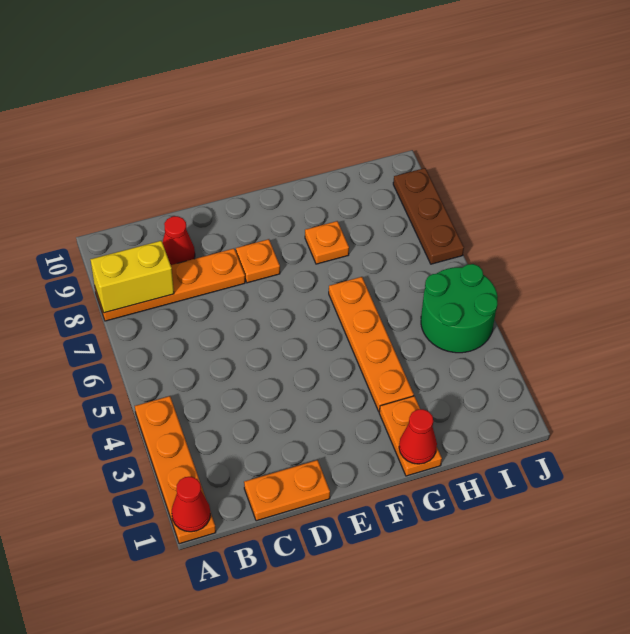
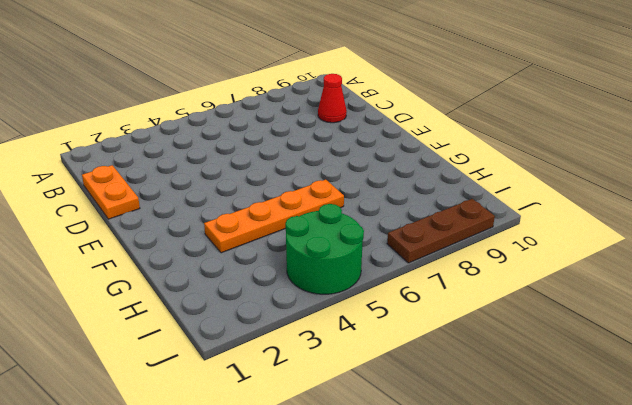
none -> orange plate A1:A4 level 1
none -> orange plate A8:D8 level 1
none -> orange plate E8 level 1

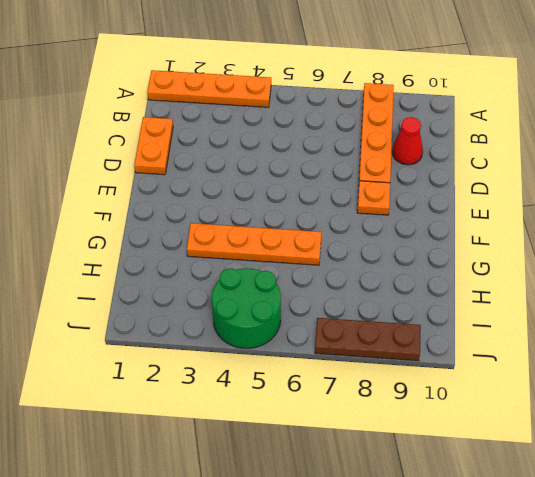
none -> orange plate G1:G2 level 1
none -> orange plate G8 level 1
none -> red cone A1 level 2

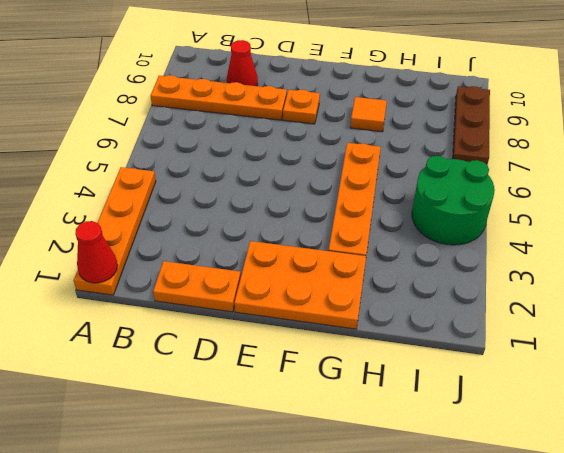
orange plate E1:G2 level 1 -> orange plate G1:G2 level 1
orange tile G8 level 1 -> orange plate G8 level 1
none -> yellow brick A8:B8 level 2
none -> red cone G1 level 2

